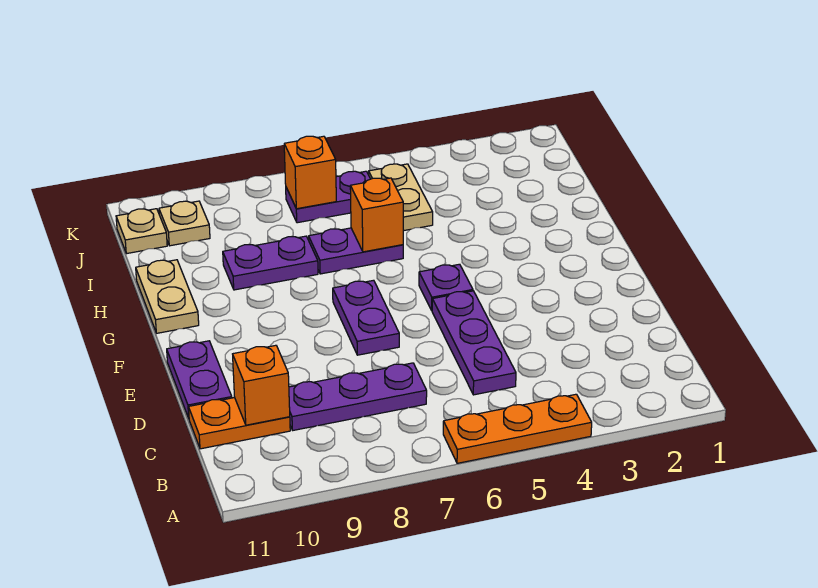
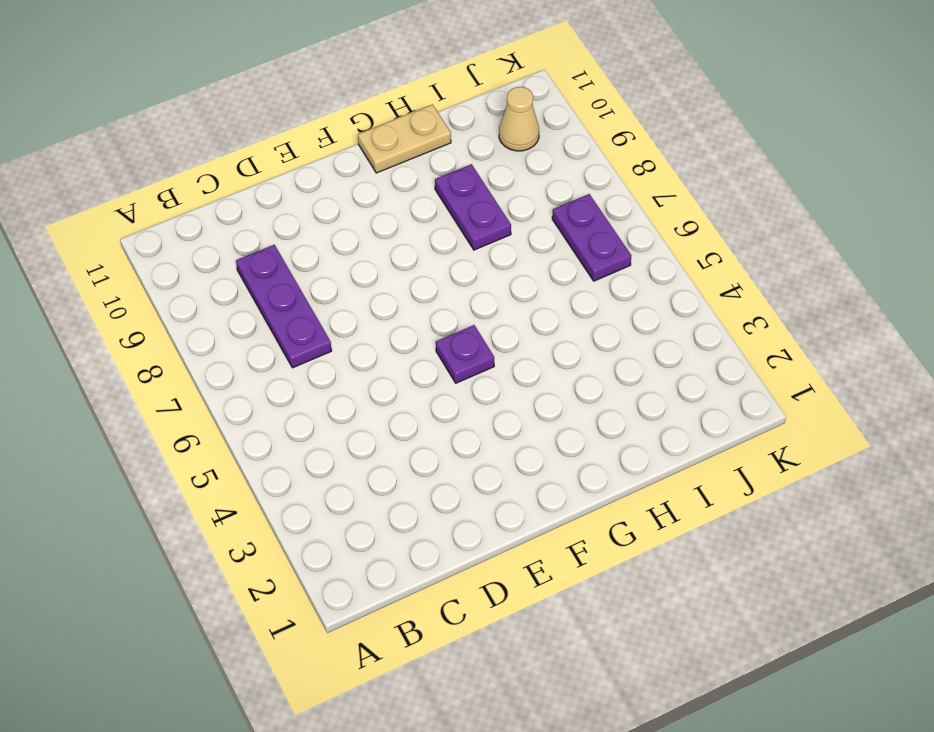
tan cone J10 level 1 -> tan plate J10 level 1
none -> orange plate A4:A6 level 1
none -> purple plate C5:E5 level 1
none -> orange plate C10:C11 level 1

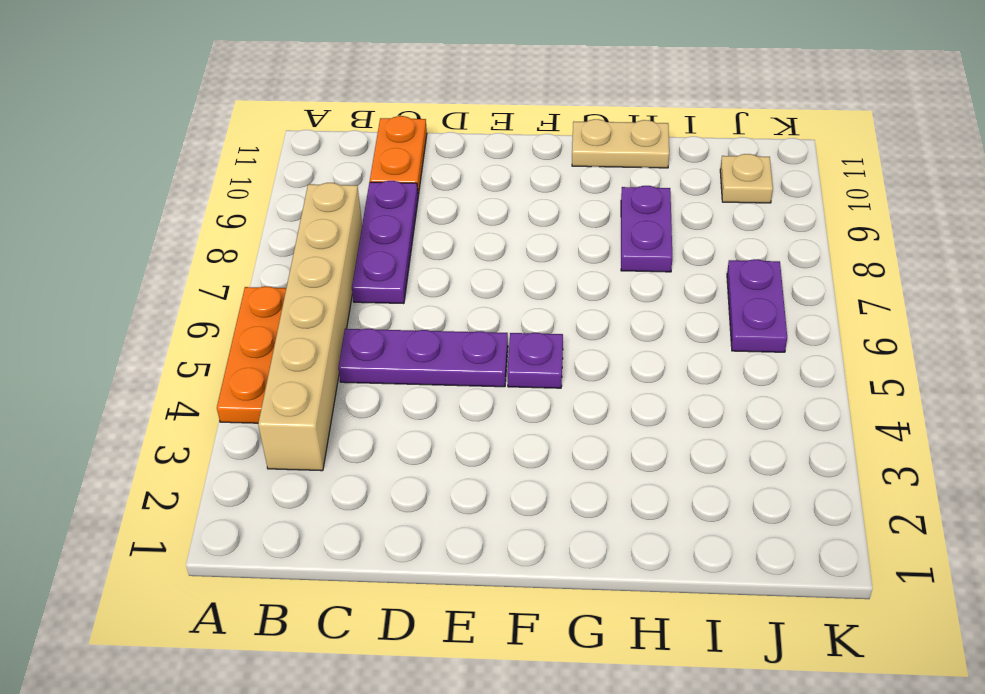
tan brick B3:B8 level 1 -> none
none -> purple plate D11:E11 level 1
none -> purple plate E7:F7 level 1
none -> purple plate H6:H7 level 1

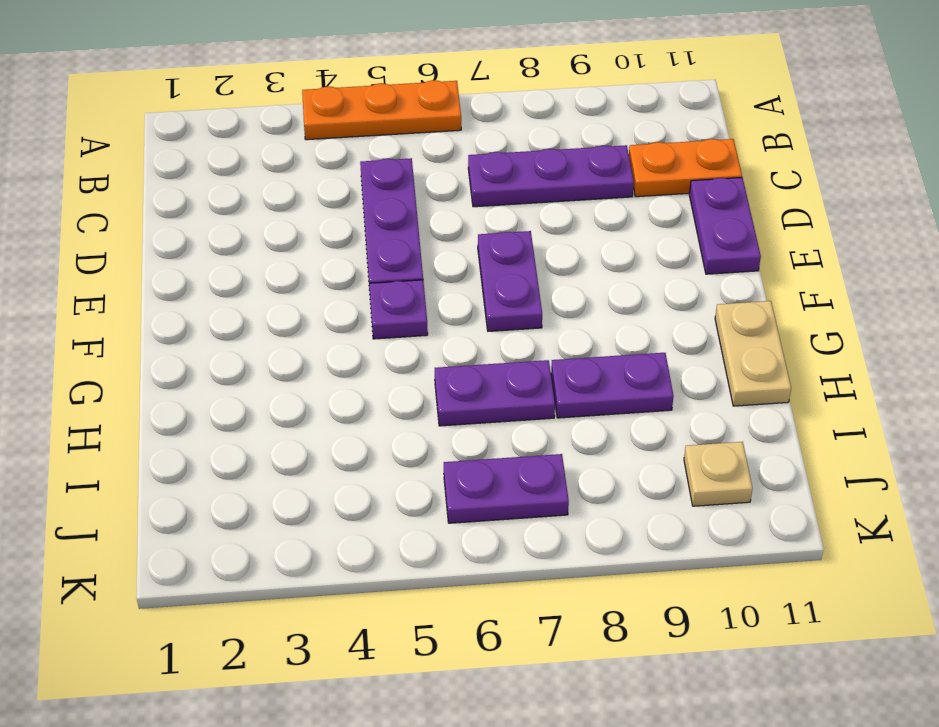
none -> tan plate I5:J5 level 1
none -> tan plate J11 level 1
none -> orange brick C10 level 2

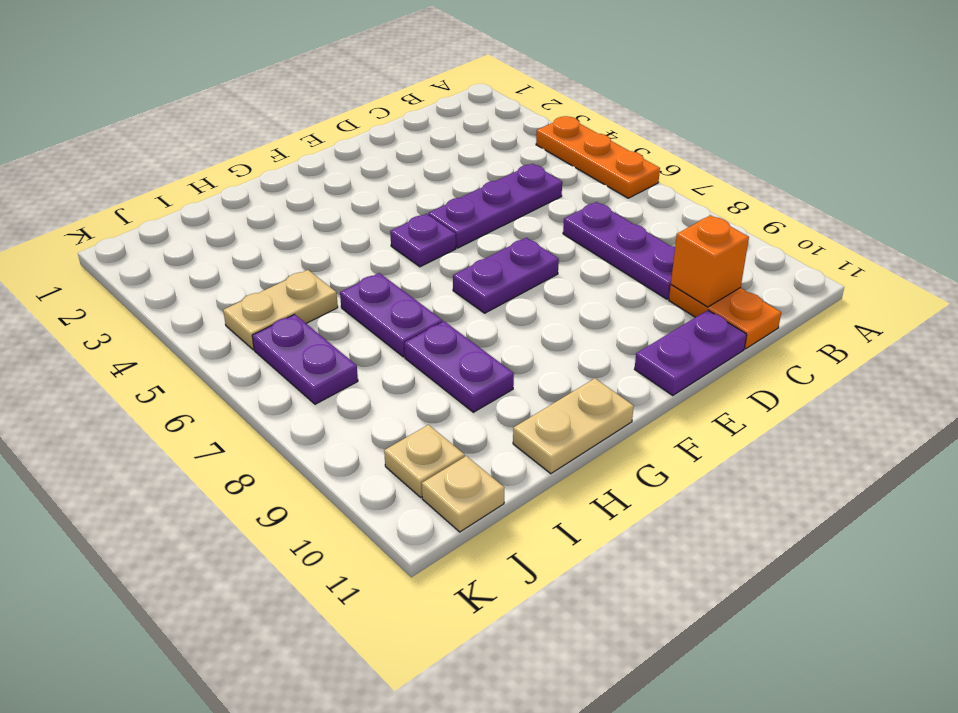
none -> orange brick H6 level 2
none -> orange brick J7 level 2

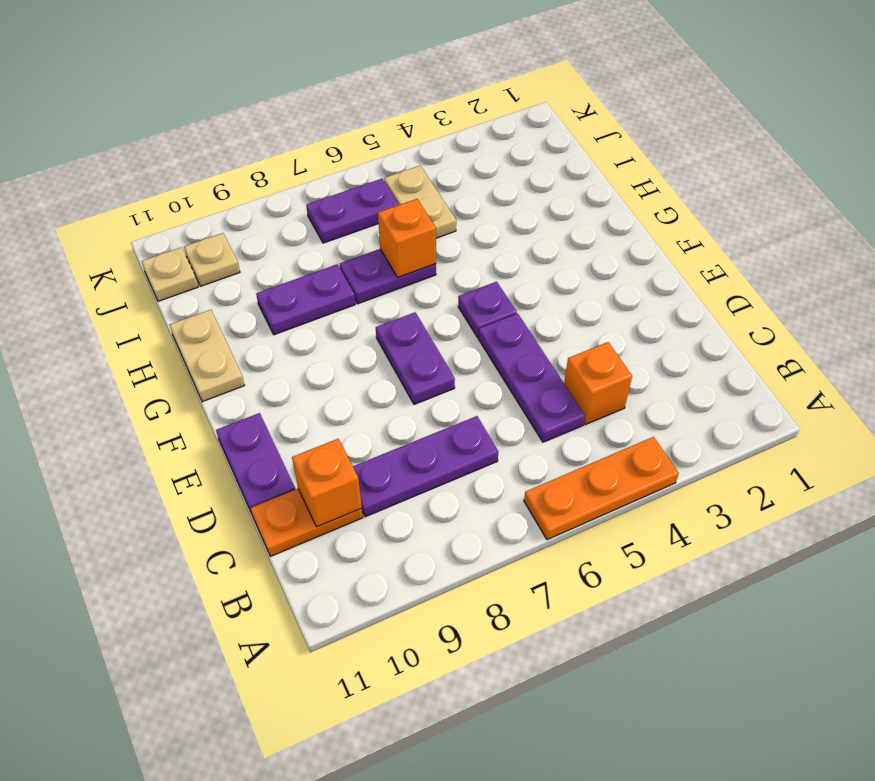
orange brick C4 level 1 -> orange brick J7 level 2

